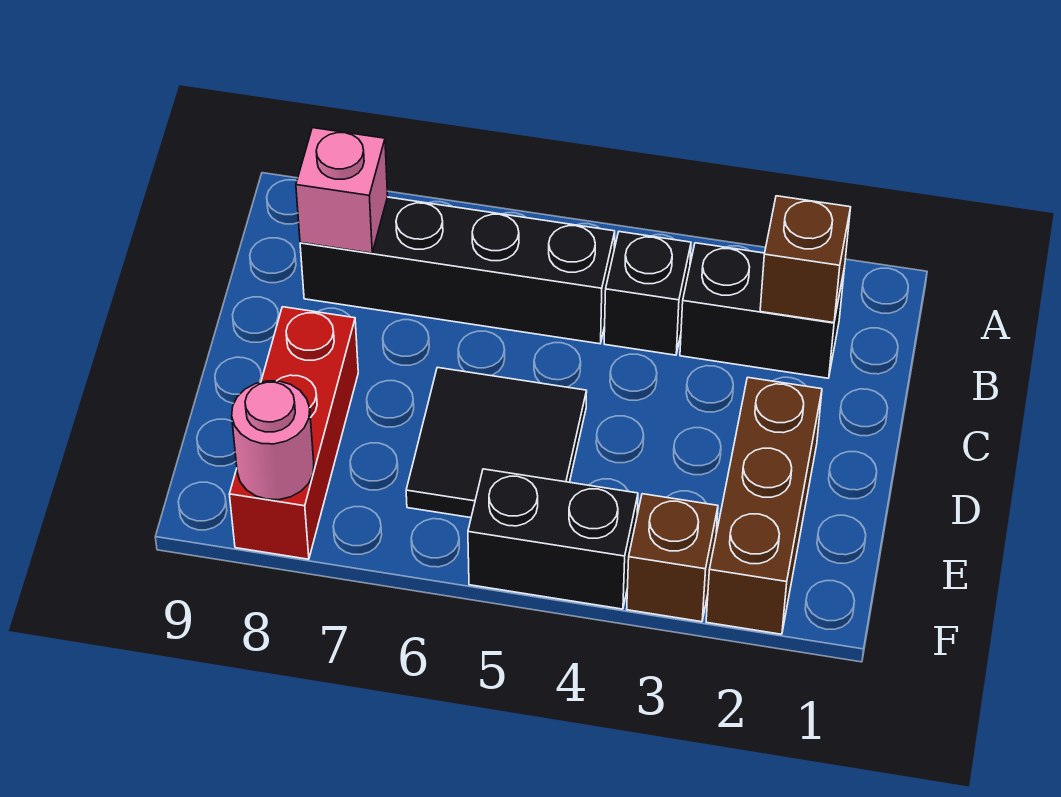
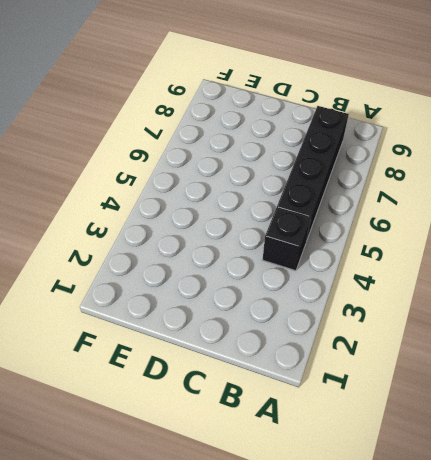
none -> black brick B2:B3 level 1
none -> brown brick D2:F2 level 1

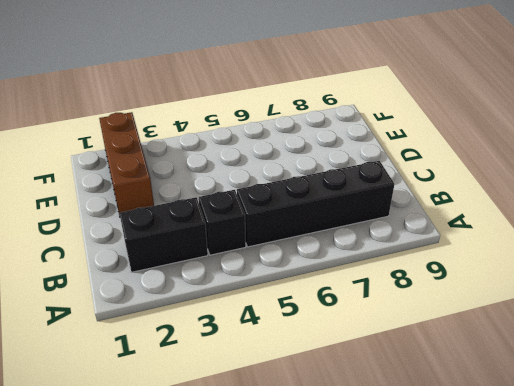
none -> black tile D5:E6 level 1
none -> red brick D8:F8 level 1

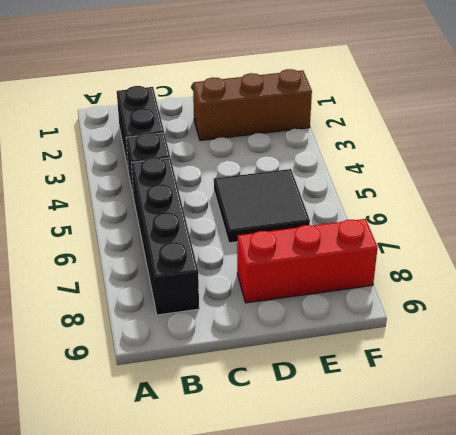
none -> brown brick F3 level 1
none -> black brick F4:F5 level 1

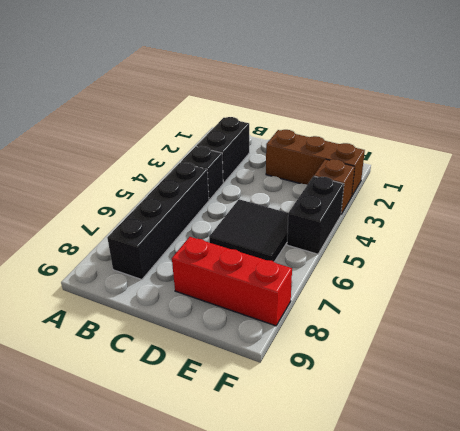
none -> brown brick B2 level 2
none -> pink brick B8 level 2

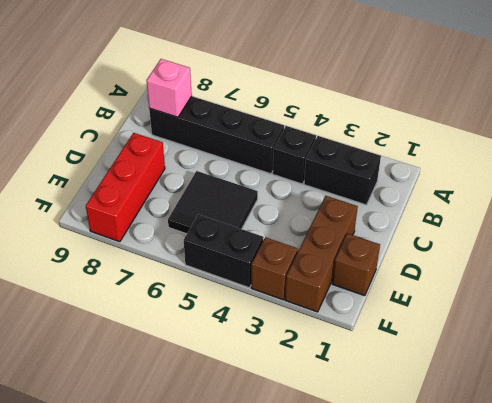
brown brick E1 level 1 -> brown brick B2 level 2
none -> pink round brick F8 level 2

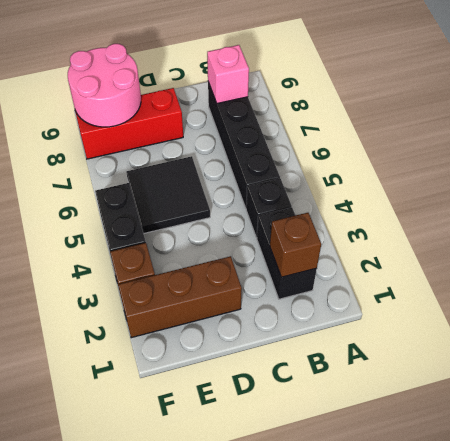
pink round brick E8:F9 level 2 -> pink round brick F8 level 2

